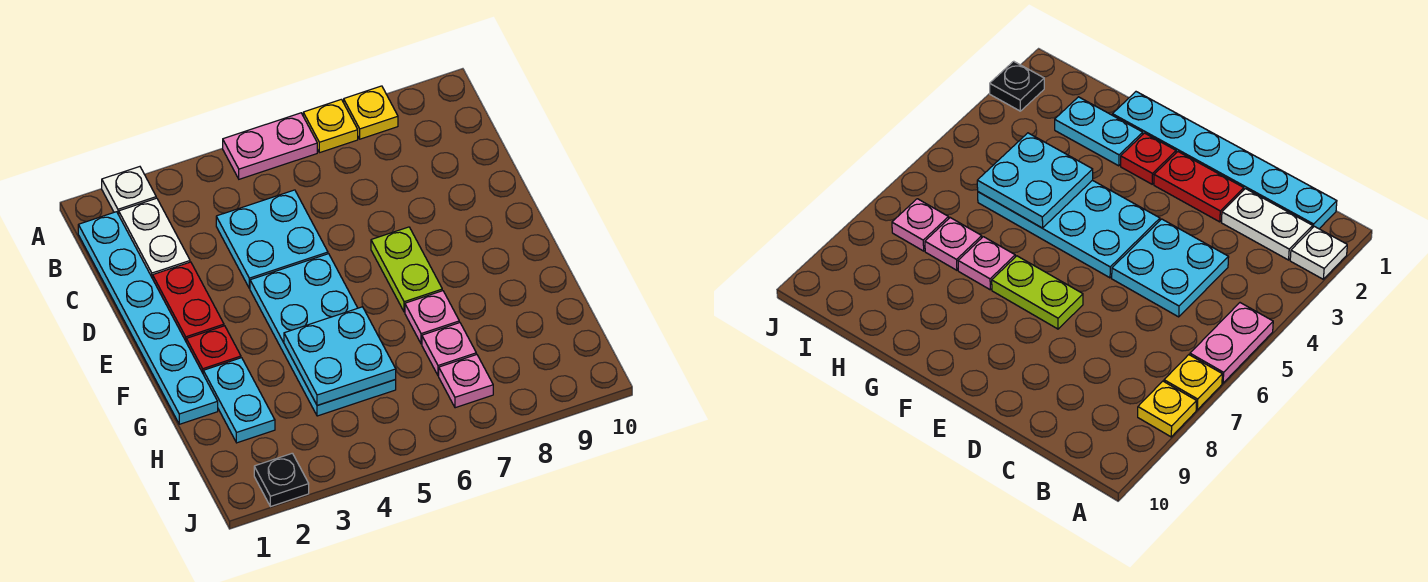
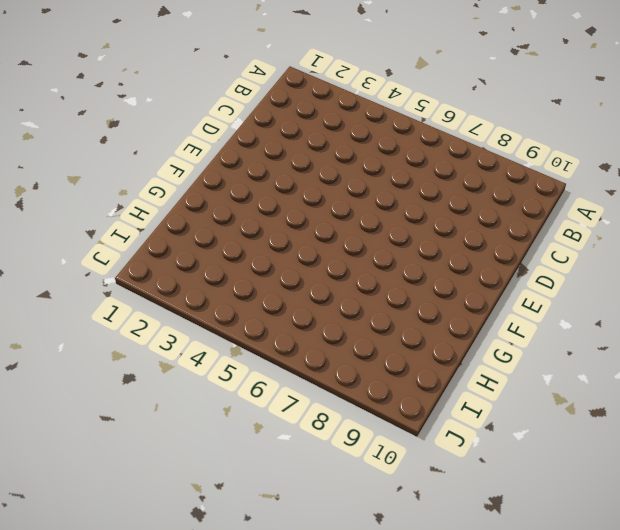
none -> white plate A2 level 1
none -> pink plate A5:A6 level 1
none -> yellow plate A7 level 1

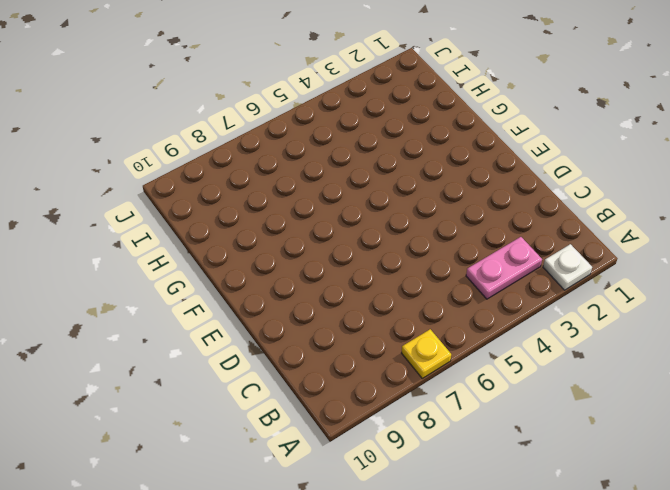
pink plate B3:B4 level 1 -> pink plate A5:A6 level 1
none -> yellow plate A8 level 1
none -> cyan plate B1:G1 level 1
none -> white plate B2:C2 level 1

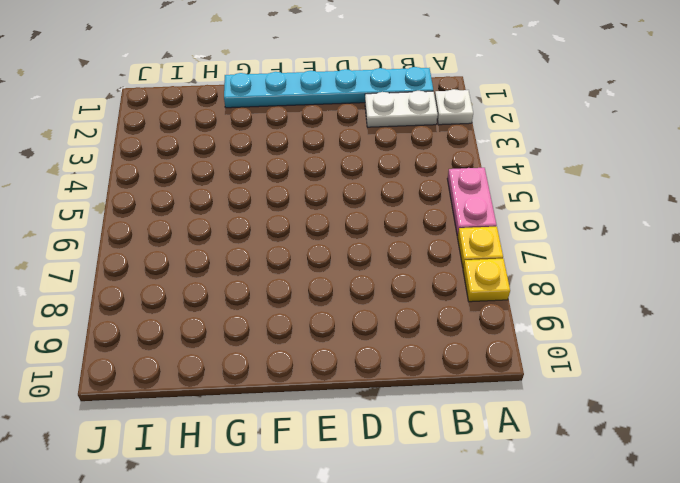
none -> cyan plate C4:D5 level 1
none -> red plate D2:E2 level 1
none -> cyan plate E4:H5 level 1

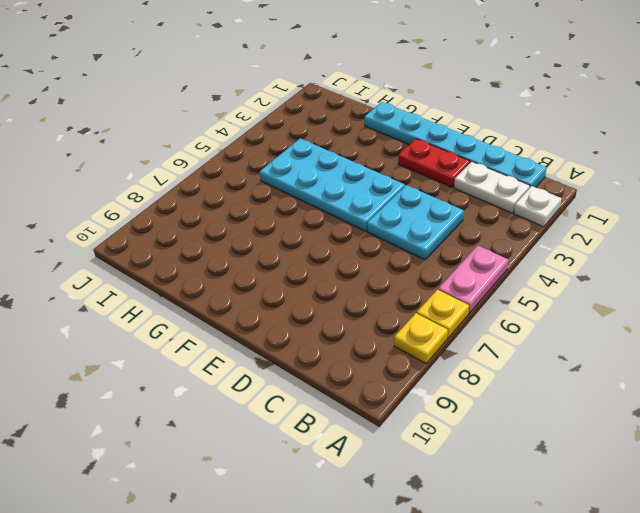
none -> lime plate E7:F7 level 1
none -> red plate F2 level 1
none -> cyan plate G2:H2 level 1

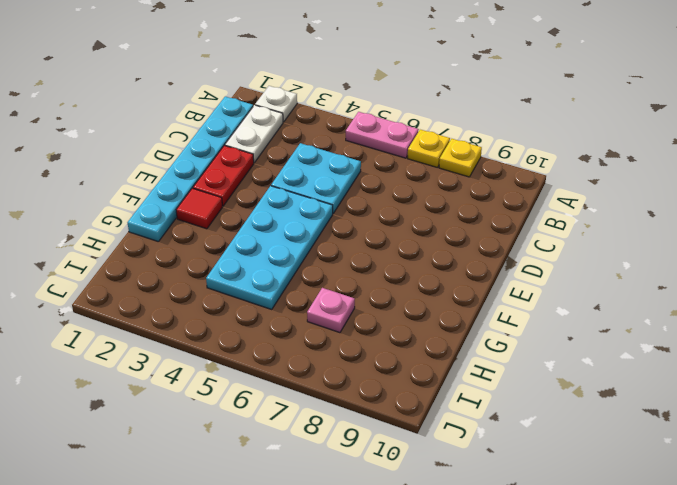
red tile F2 level 1 -> red plate F2 level 1
none -> lime plate E7:F7 level 1
none -> cyan plate G2:H2 level 1
none -> pink plate G7 level 1

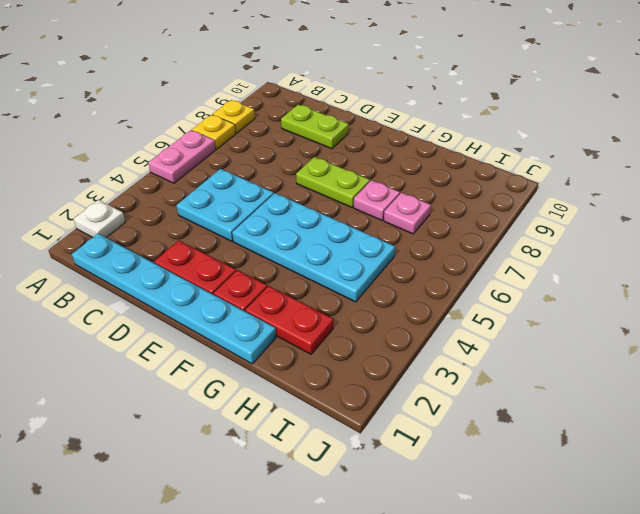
lime plate C9:D9 level 1 -> none
red plate G2:H2 level 1 -> cyan plate G2:H2 level 1
none -> white plate B2:C2 level 1
none -> pink plate I7 level 1
none -> black plate J2 level 1

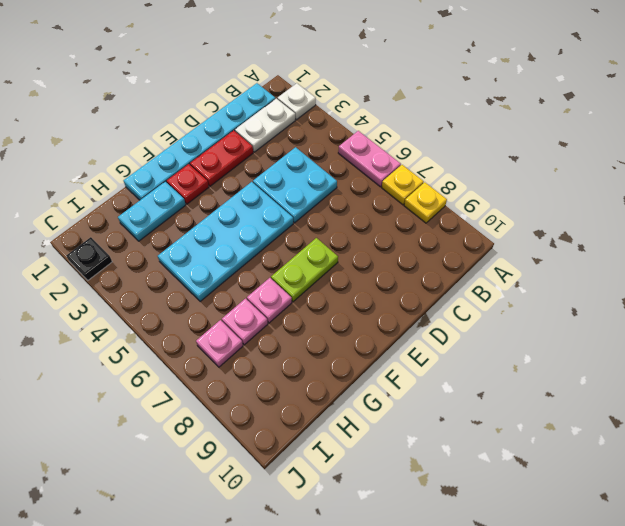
none -> cyan plate G4:H5 level 2

